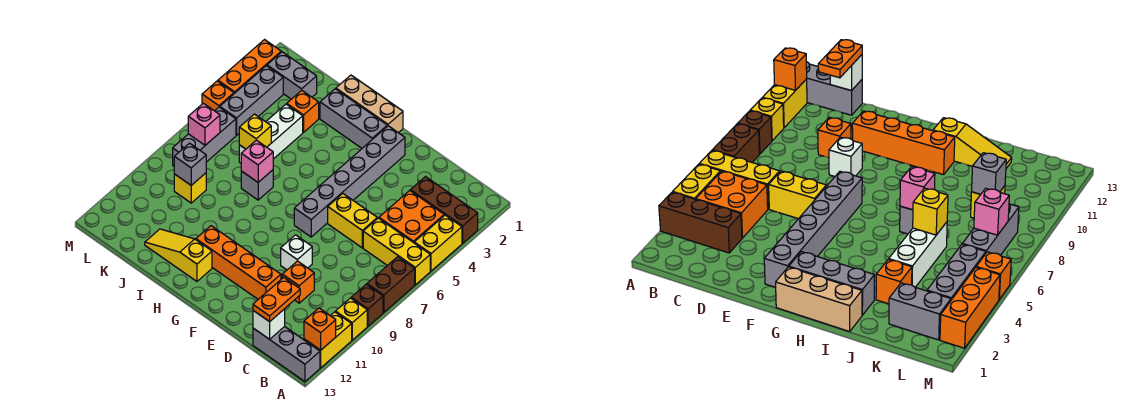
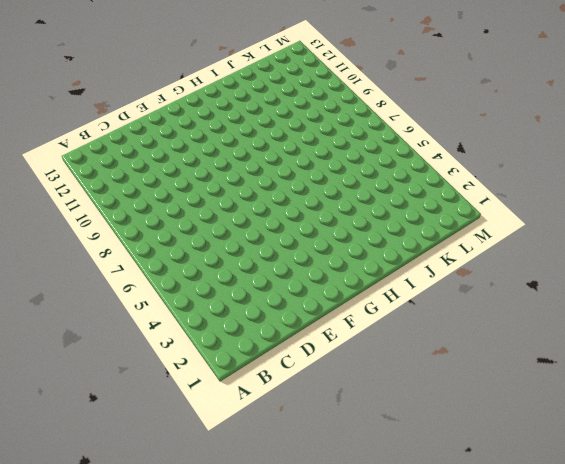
none -> brown brick A3:C3 level 1
none -> yellow brick A4:A5 level 1
none -> yellow brick A6:C6 level 1
none -> brown brick A7:A8 level 1

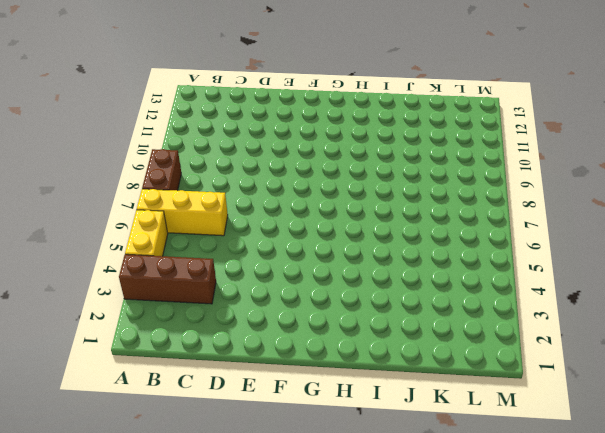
none -> brown brick A9 level 1
none -> yellow brick A10 level 1
none -> yellow brick A11:A12 level 1
none -> grey brick A13:C13 level 1

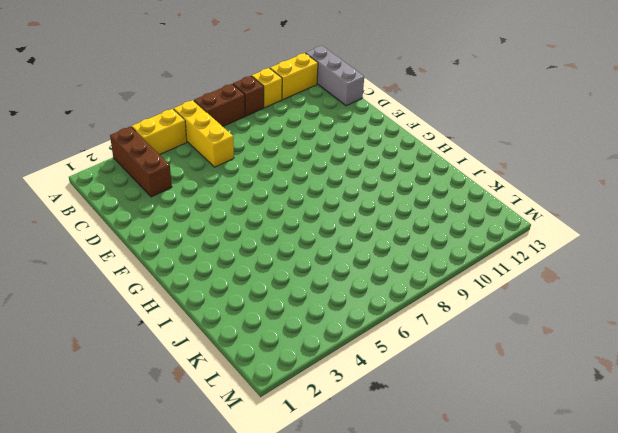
none -> orange brick B4:C5 level 1
none -> yellow brick D6:E6 level 1
none -> orange brick D10 level 1
none -> white brick E9 level 1

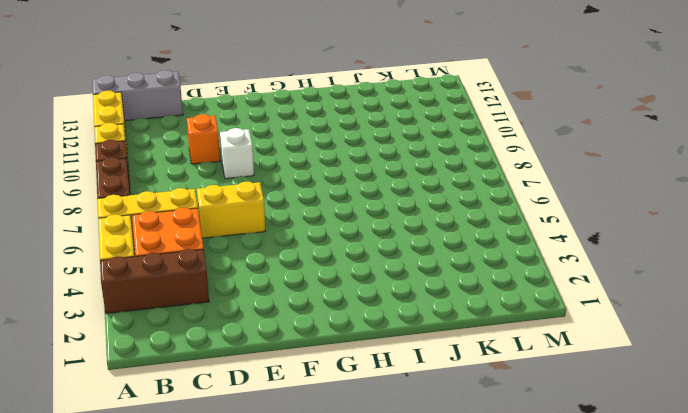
none -> orange brick E11:H11 level 1
none -> grey brick F2:F7 level 1
none -> tan brick G1:I1 level 1
none -> grey brick G2:I2 level 1

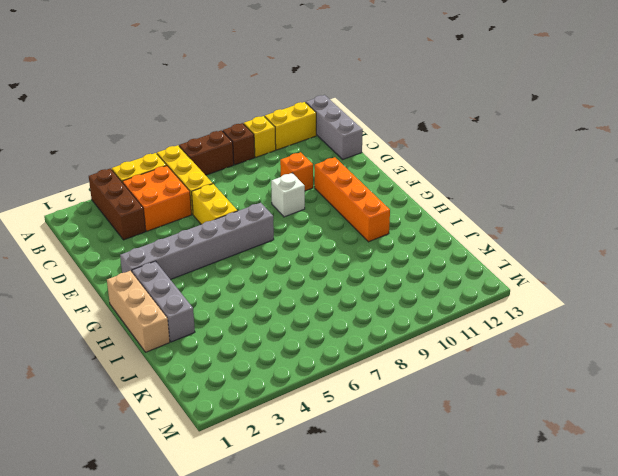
none -> yellow slope H12:J12 level 1 top H
none -> grey brick I7 level 1
none -> orange brick J3 level 1
none -> white brick J4:J6 level 1

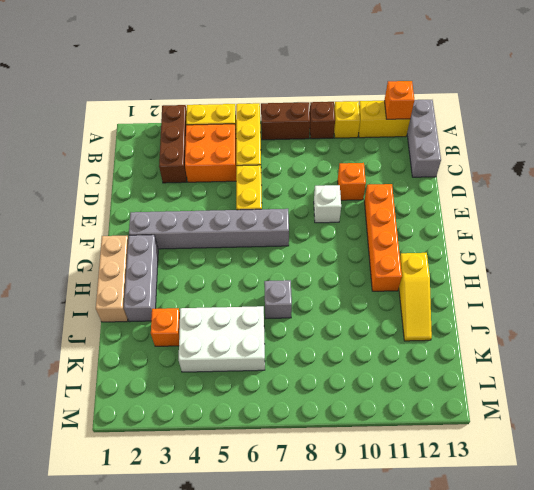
white brick J4:K6 level 1 -> white brick J4:J6 level 1
none -> grey brick K2:L2 level 1
none -> yellow brick K9 level 1
none -> grey brick L3:L5 level 1
none -> grey brick L6:L8 level 1

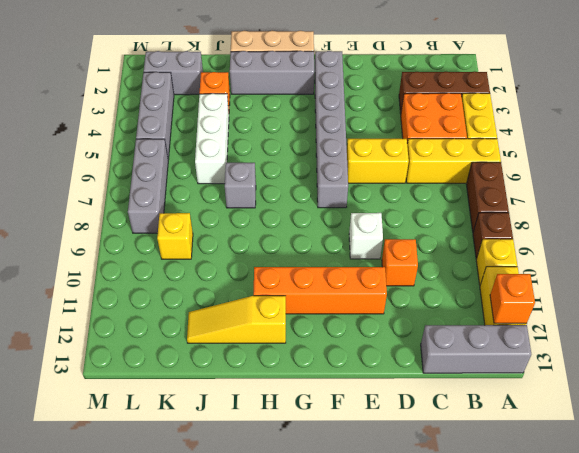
none -> orange brick M2:M4 level 1
none -> orange brick M5 level 1
none -> white brick C13 level 2
none -> pink brick I7 level 2

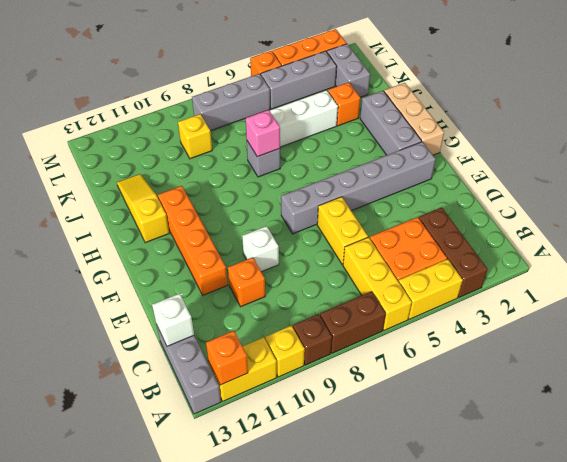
none -> yellow brick J6 level 2
none -> grey brick K9 level 2
none -> pink brick L7 level 2
none -> orange plate C12:C13 level 3

